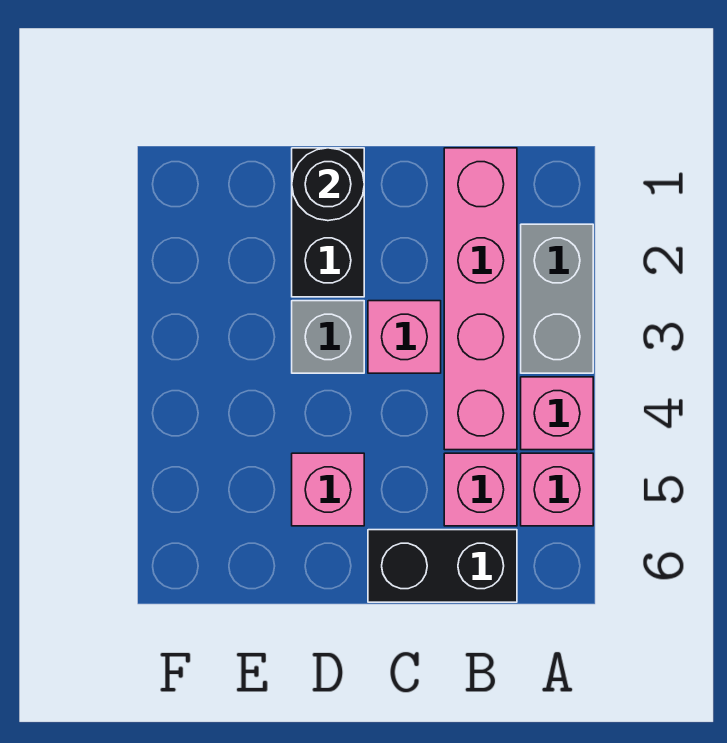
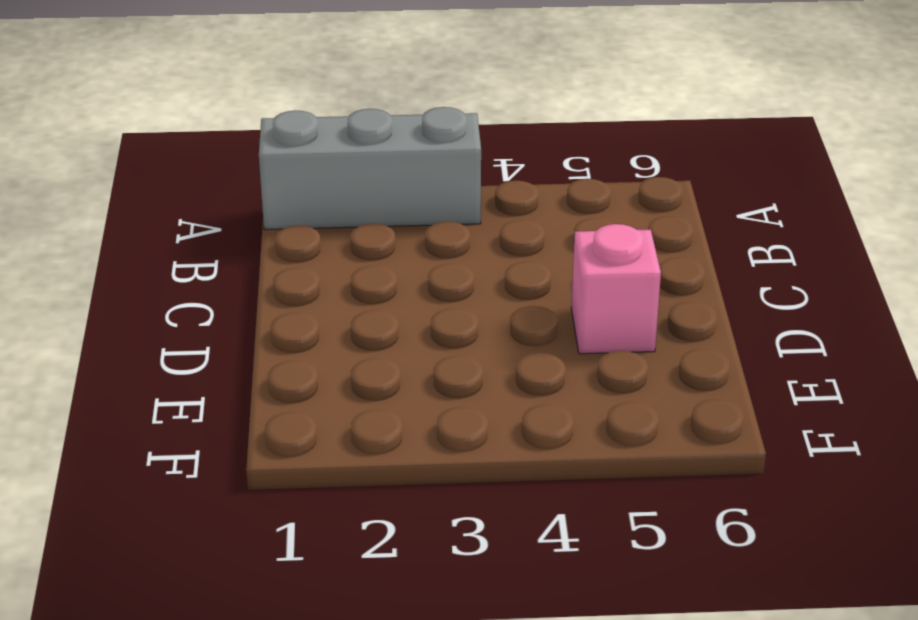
grey brick A1:A3 level 1 -> grey brick A2:A3 level 1
none -> pink brick A4 level 1
none -> pink brick A5 level 1

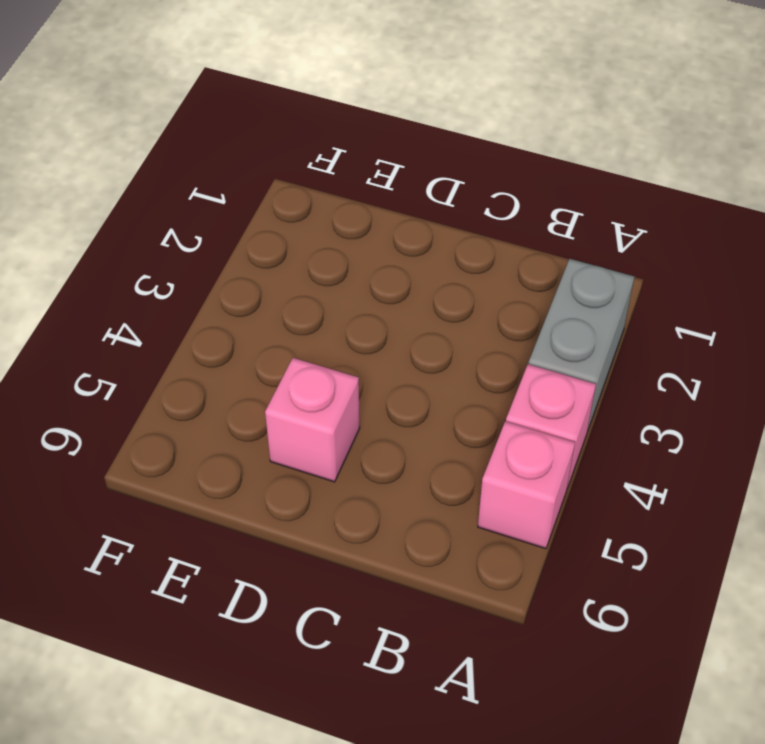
none -> pink brick B1:B4 level 1
none -> pink brick B5 level 1

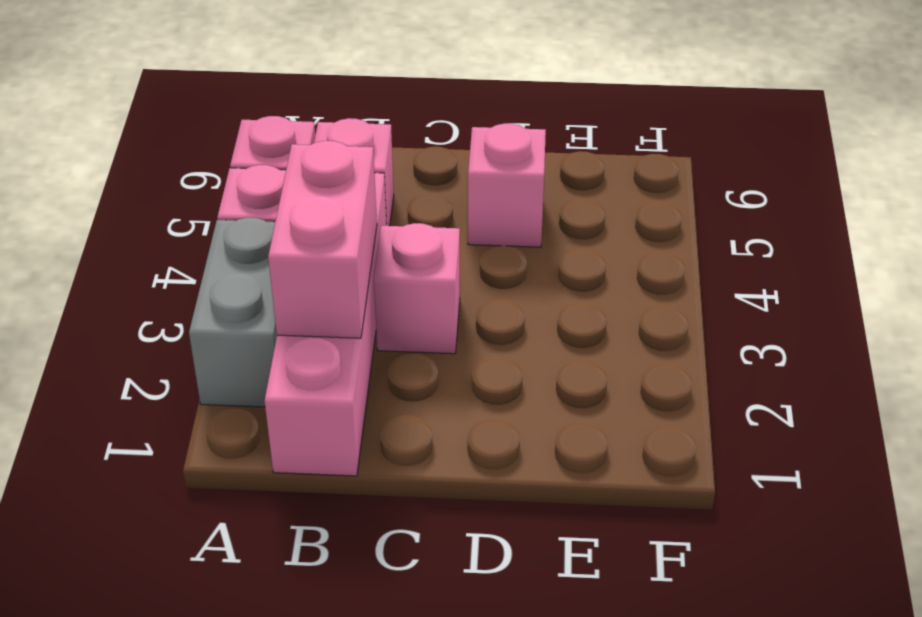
pink brick B2:B3 level 2 -> none
none -> black brick B6:C6 level 1
none -> black brick D1:D2 level 1

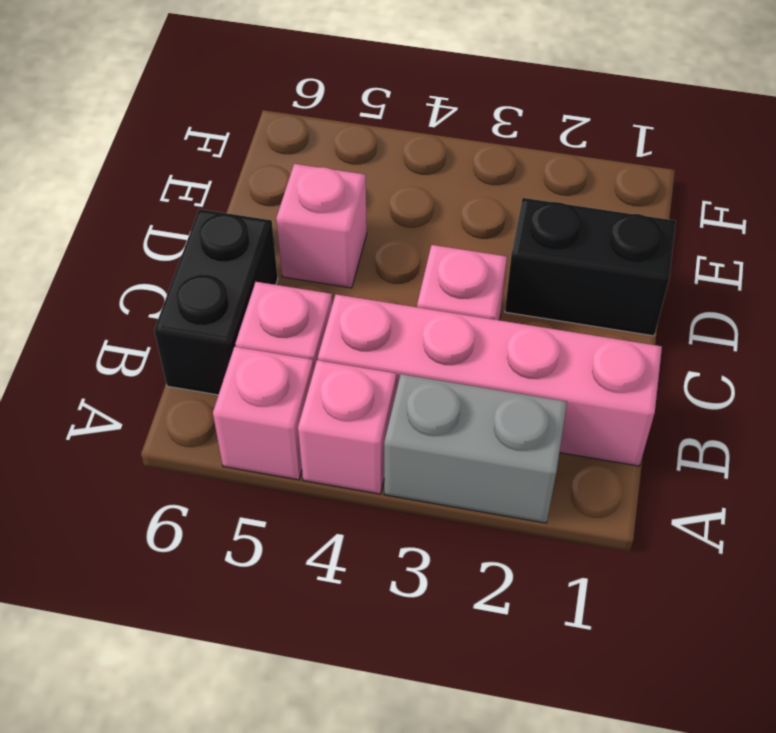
none -> grey brick D3 level 1
none -> black round brick D1 level 2

